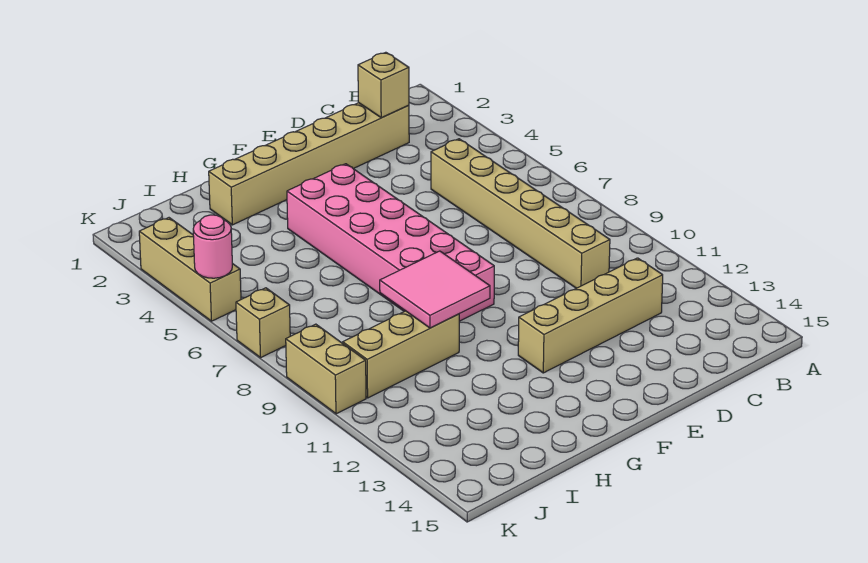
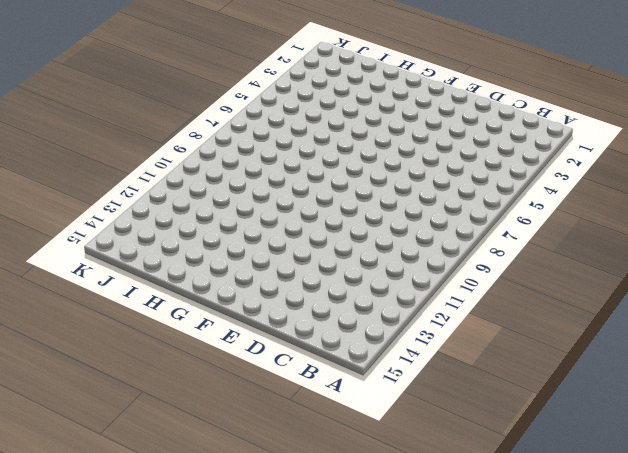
none -> tan brick C2:H2 level 1
none -> tan brick C5:C10 level 1

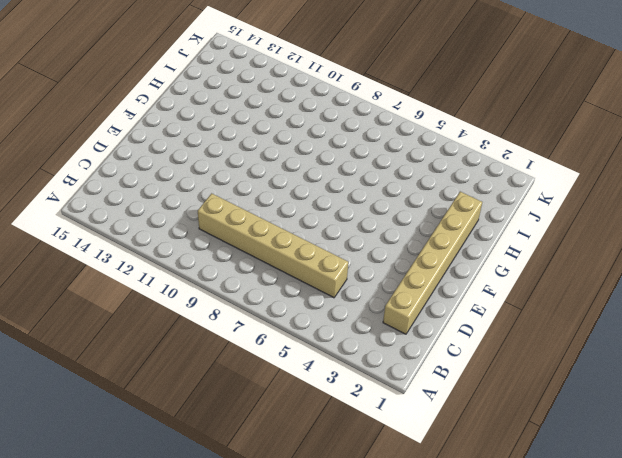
none -> tan brick C12:F12 level 1
none -> pink brick F4:G9 level 1

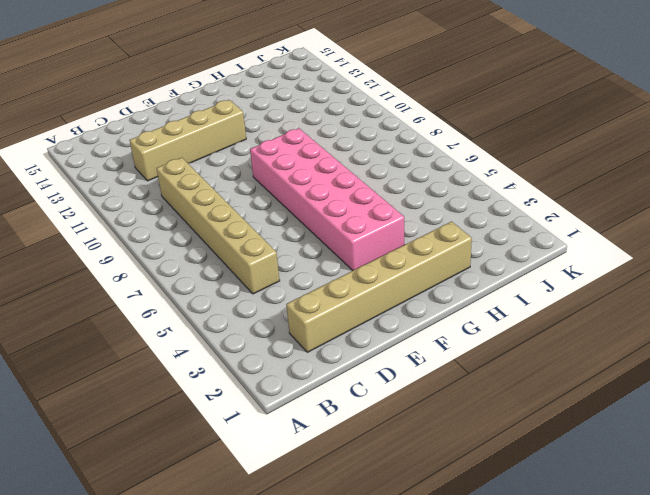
none -> tan brick H10:J10 level 1
none -> tan brick K3:K5 level 1

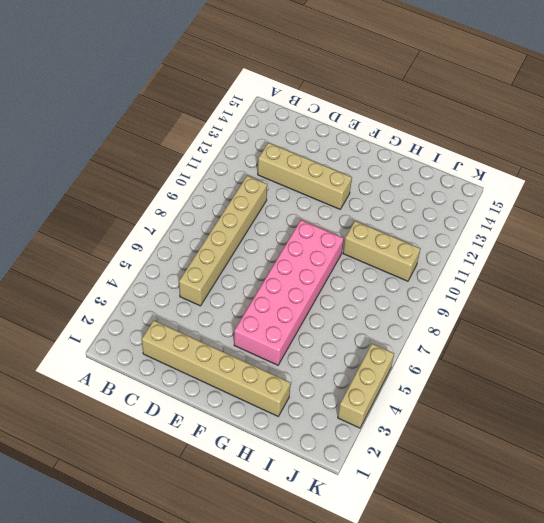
none -> tan brick K7 level 1
none -> tan brick K9:K10 level 1

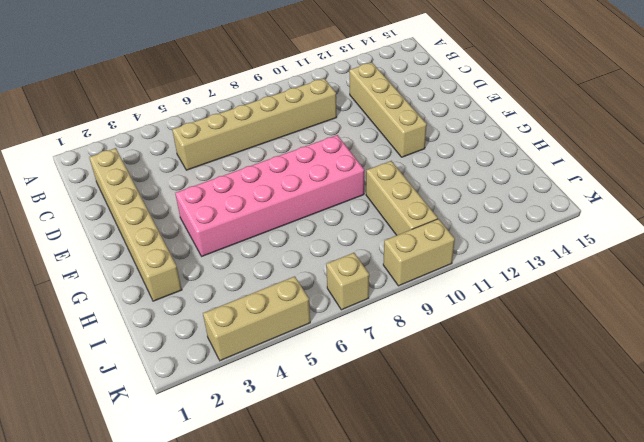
none -> tan brick C2 level 2
none -> pink tile G9:H10 level 2

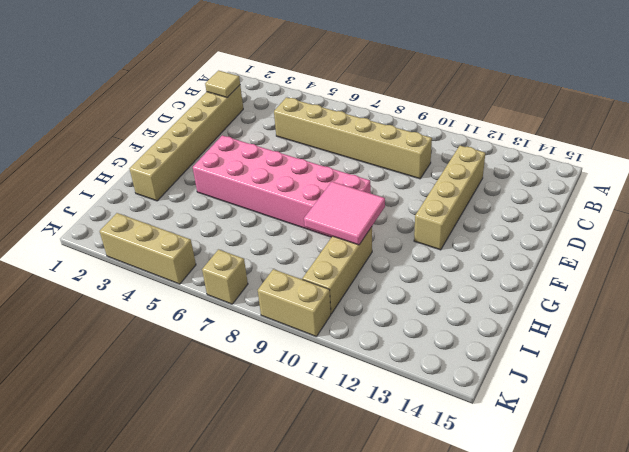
tan tile C2 level 2 -> tan brick C2 level 2
none -> pink round brick K5 level 2

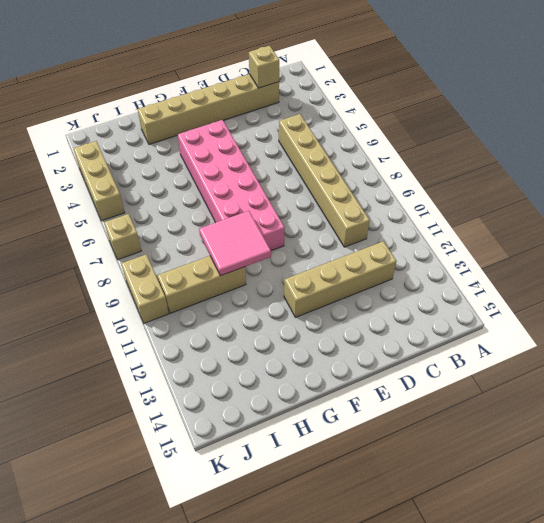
none -> pink round brick K5 level 2

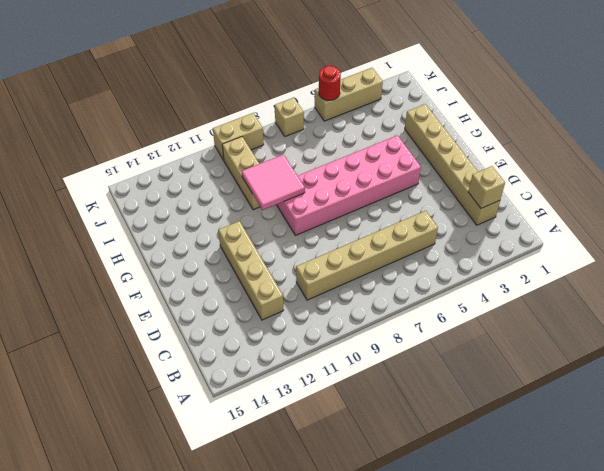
red round brick K5 level 2 -> pink round brick K5 level 2

